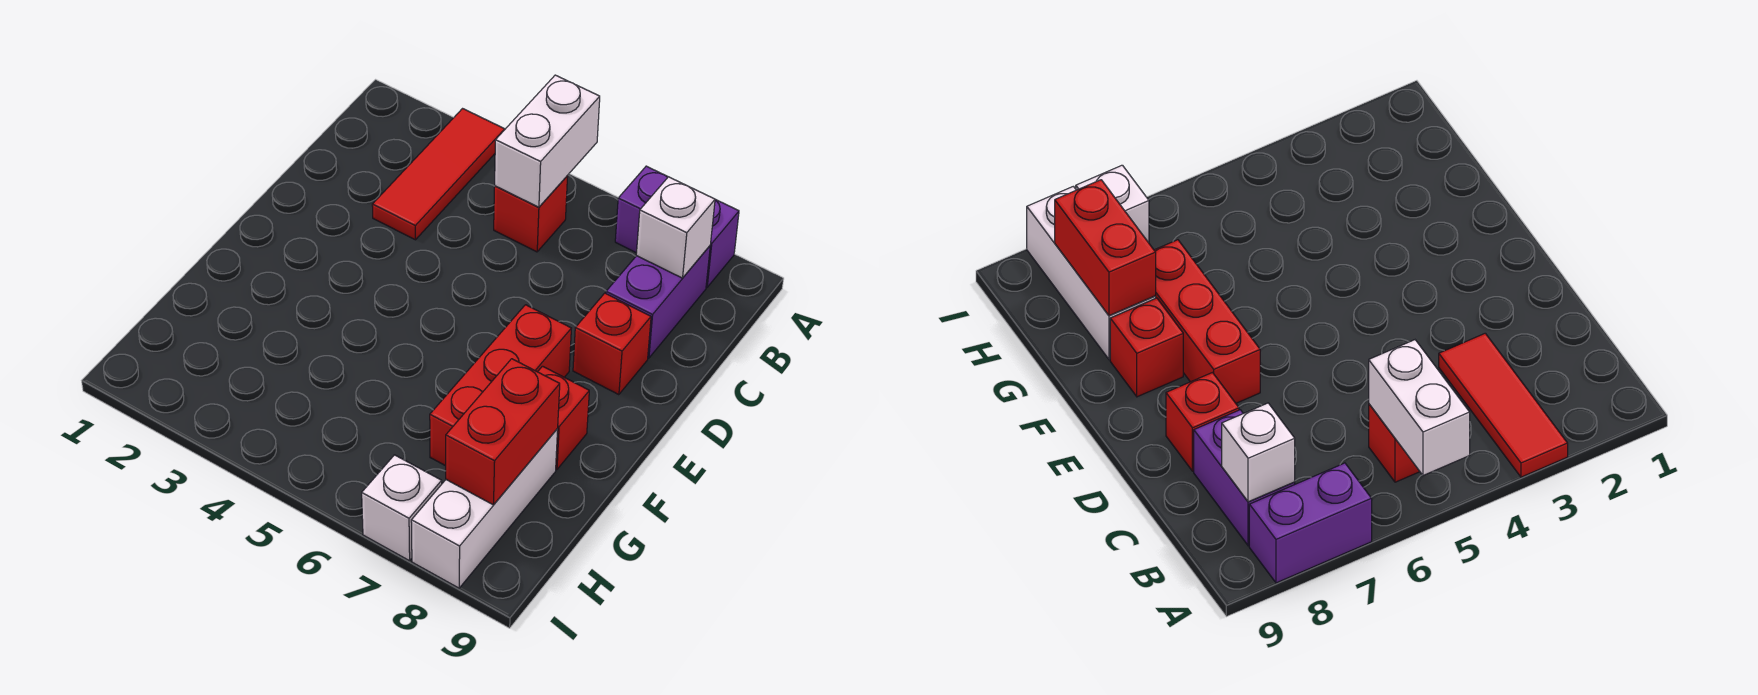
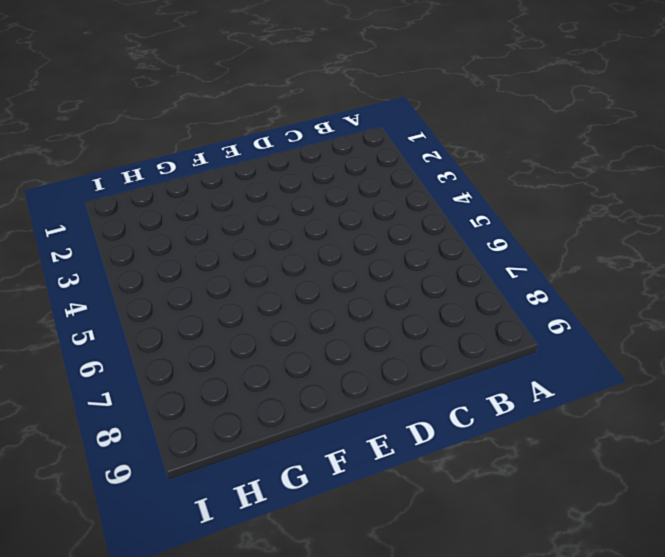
none -> red tile A3:C3 level 1
none -> purple brick A7:A8 level 1
none -> red brick B5 level 1

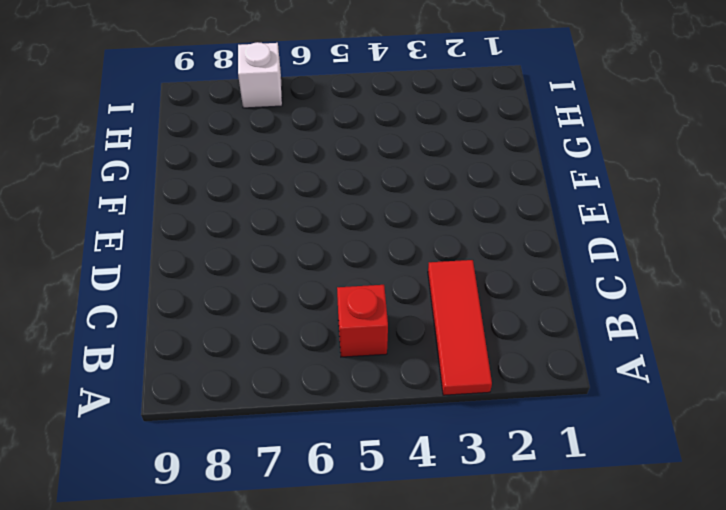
none -> purple brick A7:A8 level 1
none -> purple brick B8:C8 level 1
none -> red brick D8 level 1

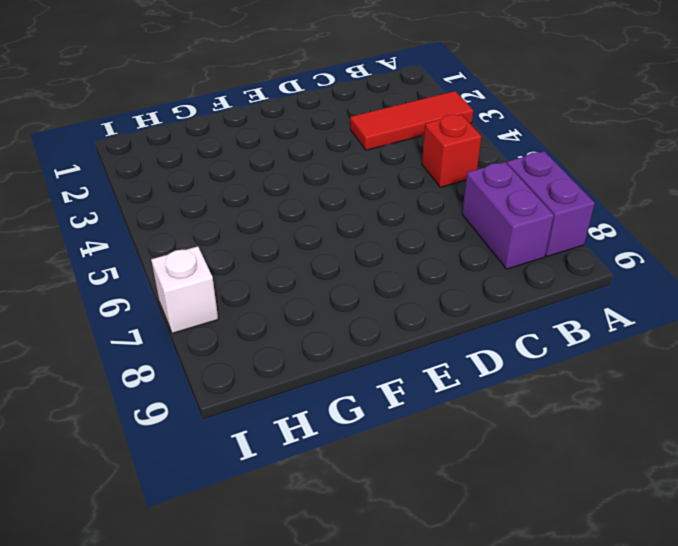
purple brick B7:B8 level 1 -> purple brick B8:C8 level 1
none -> red brick D8 level 1
none -> red brick E7:G7 level 1
none -> red brick F8 level 1

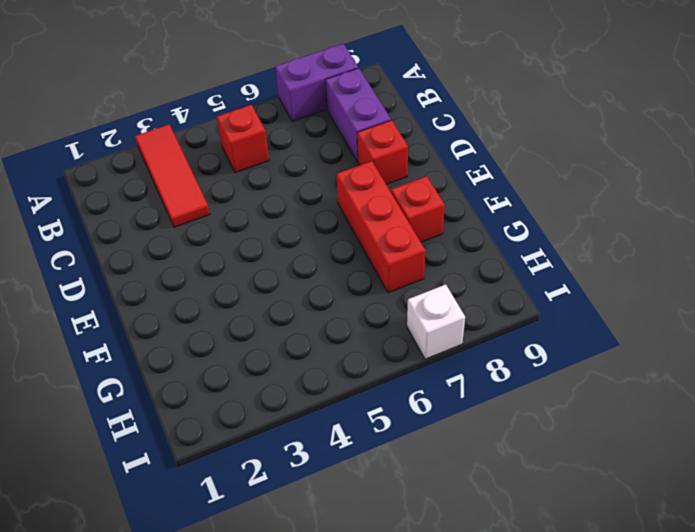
none -> white brick G8:I8 level 1
none -> white brick A5:B5 level 2
none -> white brick B8 level 2

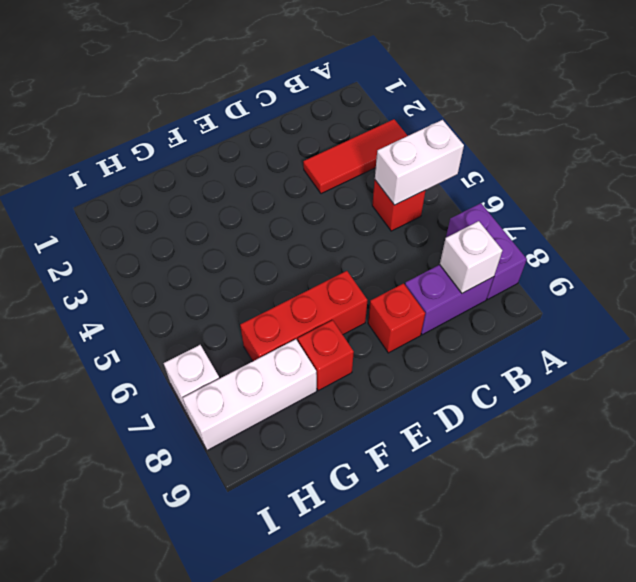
none -> red brick G8:H8 level 2

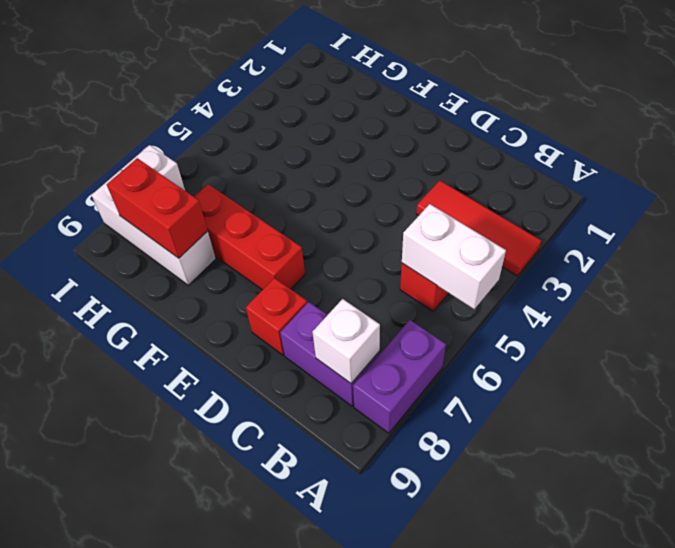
none -> red brick F8 level 1

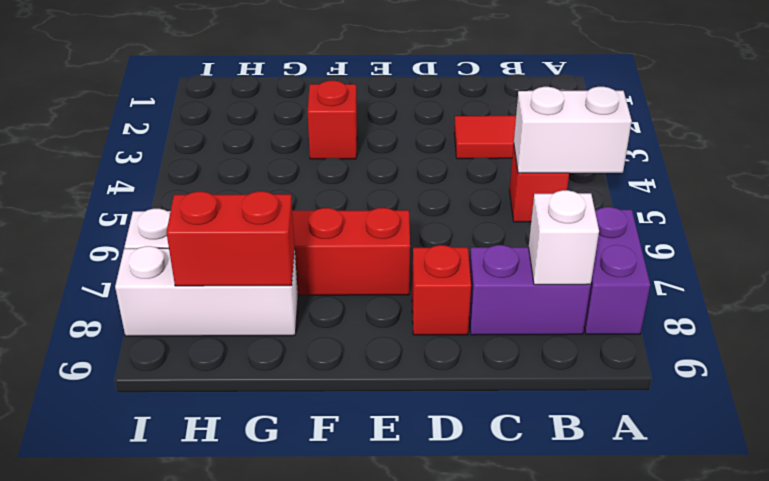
red brick F3 level 1 -> red brick F8 level 1

